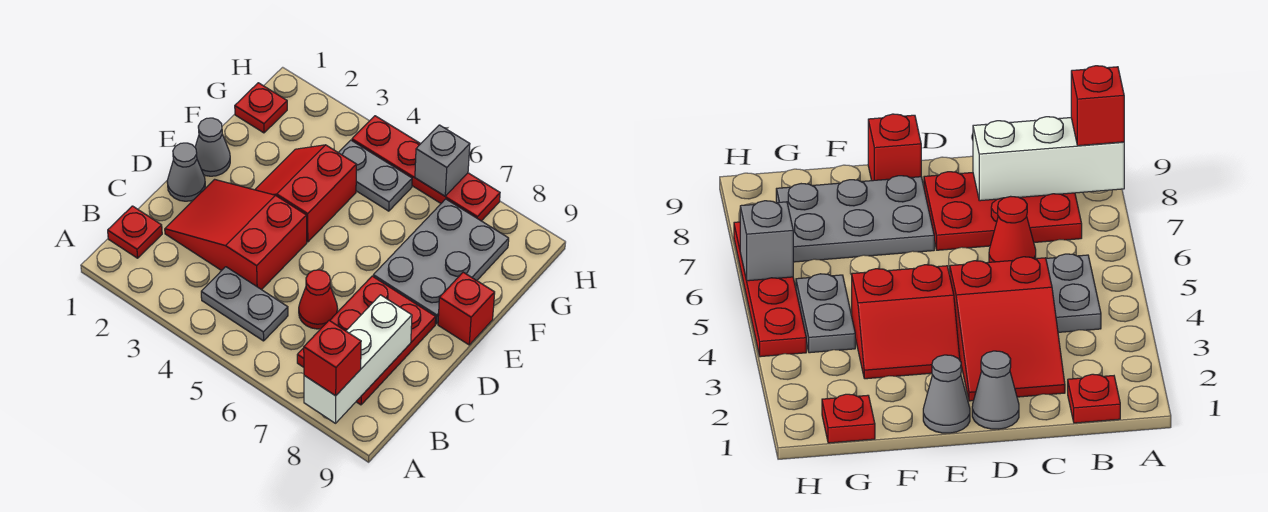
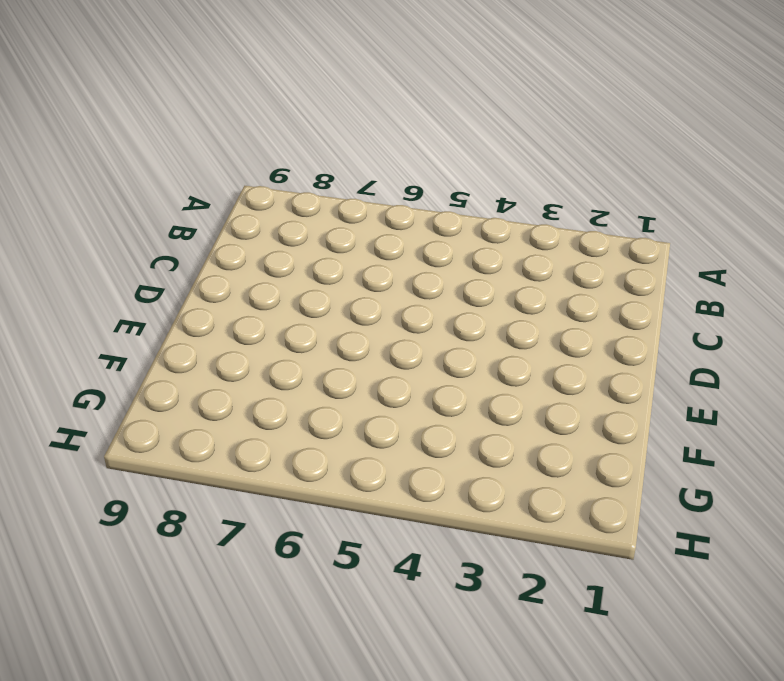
none -> red plate B1 level 1
none -> grey plate B4:B5 level 1
none -> red plate B7:D8 level 1

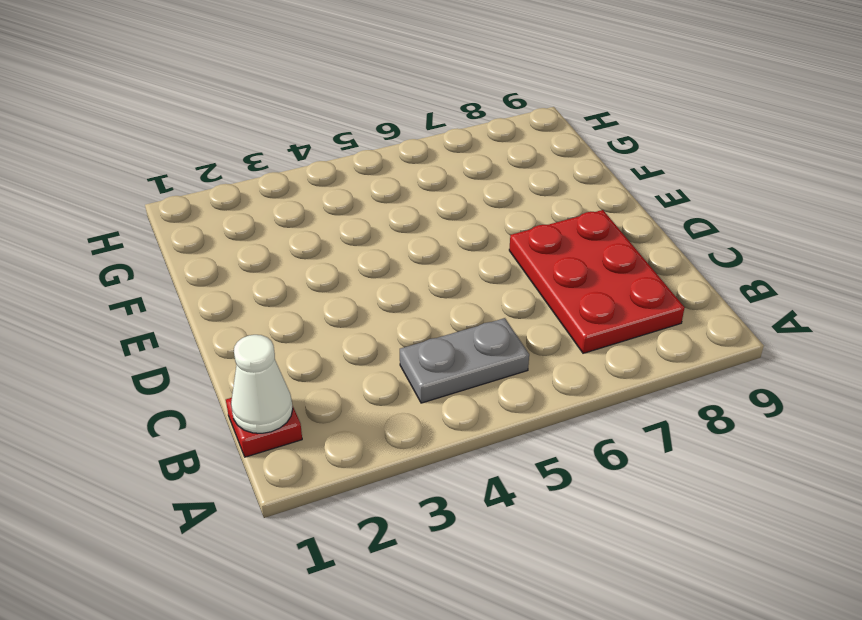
white cone B1 level 2 -> none
none -> red slope C2:D4 level 1 top 4
none -> red cone C6 level 1
none -> grey cone D1 level 1

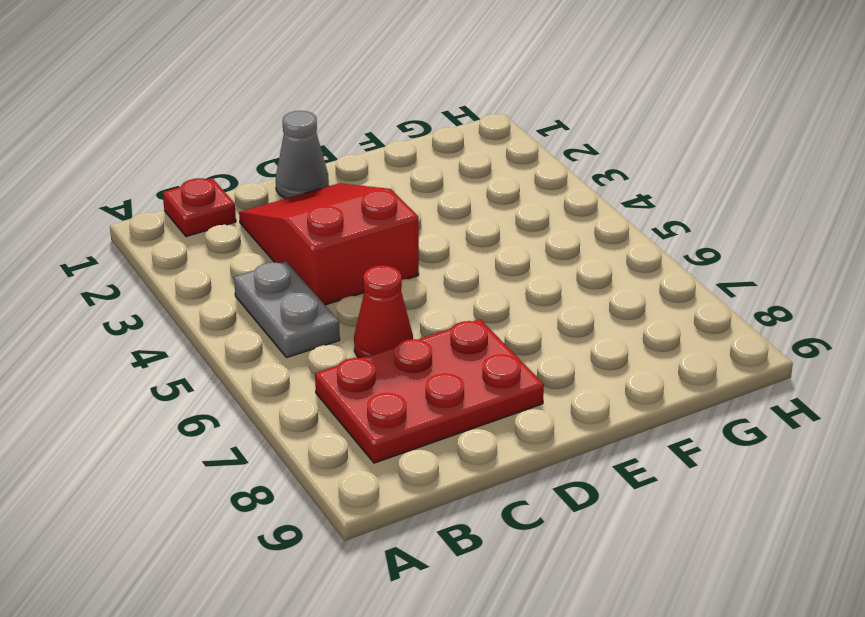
none -> grey cone E1 level 1
none -> red slope E3:F4 level 1 top 4
none -> grey plate E7:G8 level 1

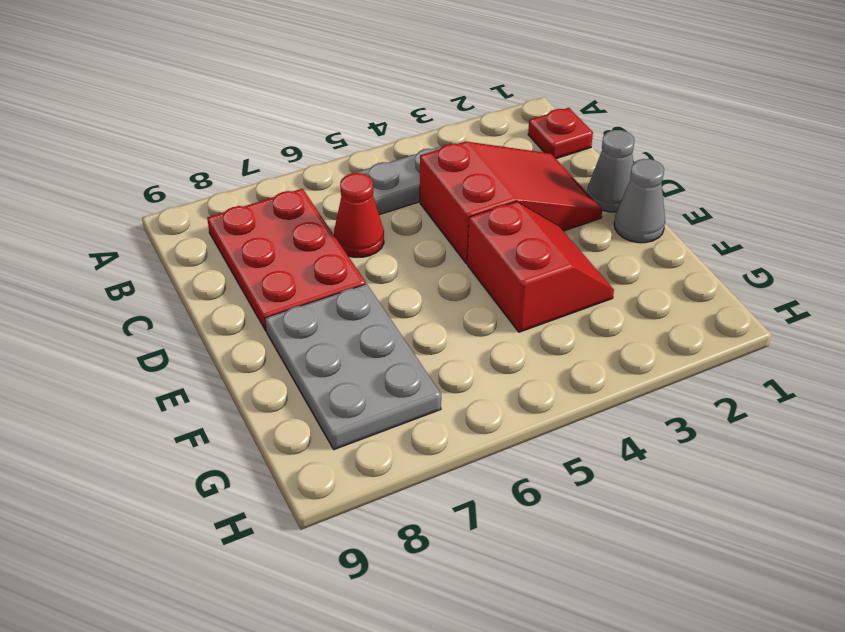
none -> red brick E9 level 1
none -> red plate G1 level 1
none -> grey plate G4:G5 level 1

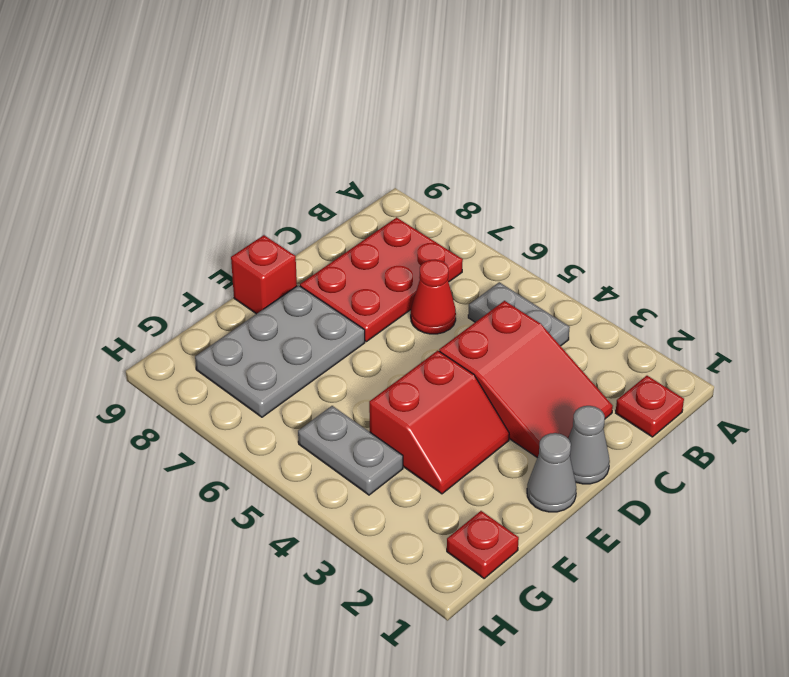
none -> red plate H4:H7 level 1
none -> white brick A8:C8 level 2
none -> grey brick H6 level 2

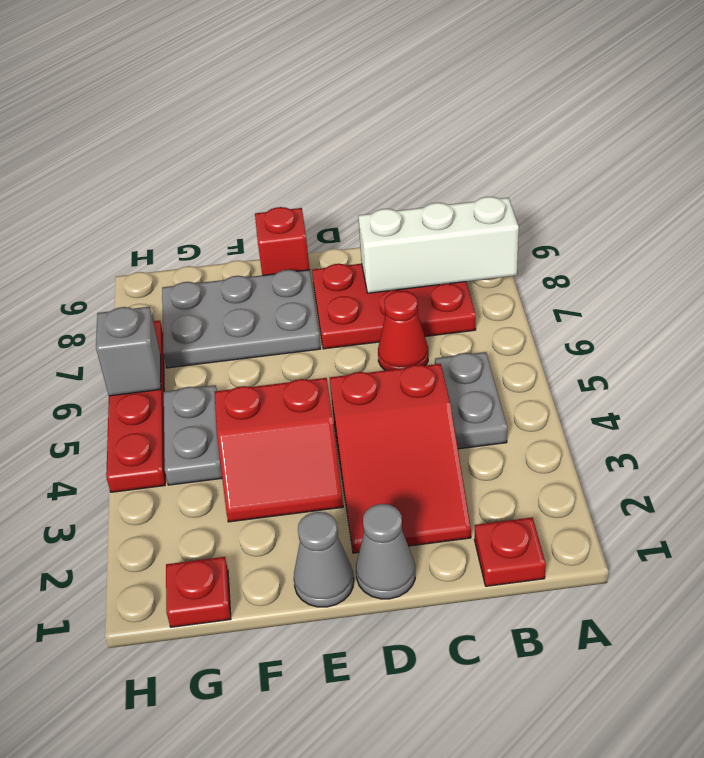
none -> red brick A8 level 3

